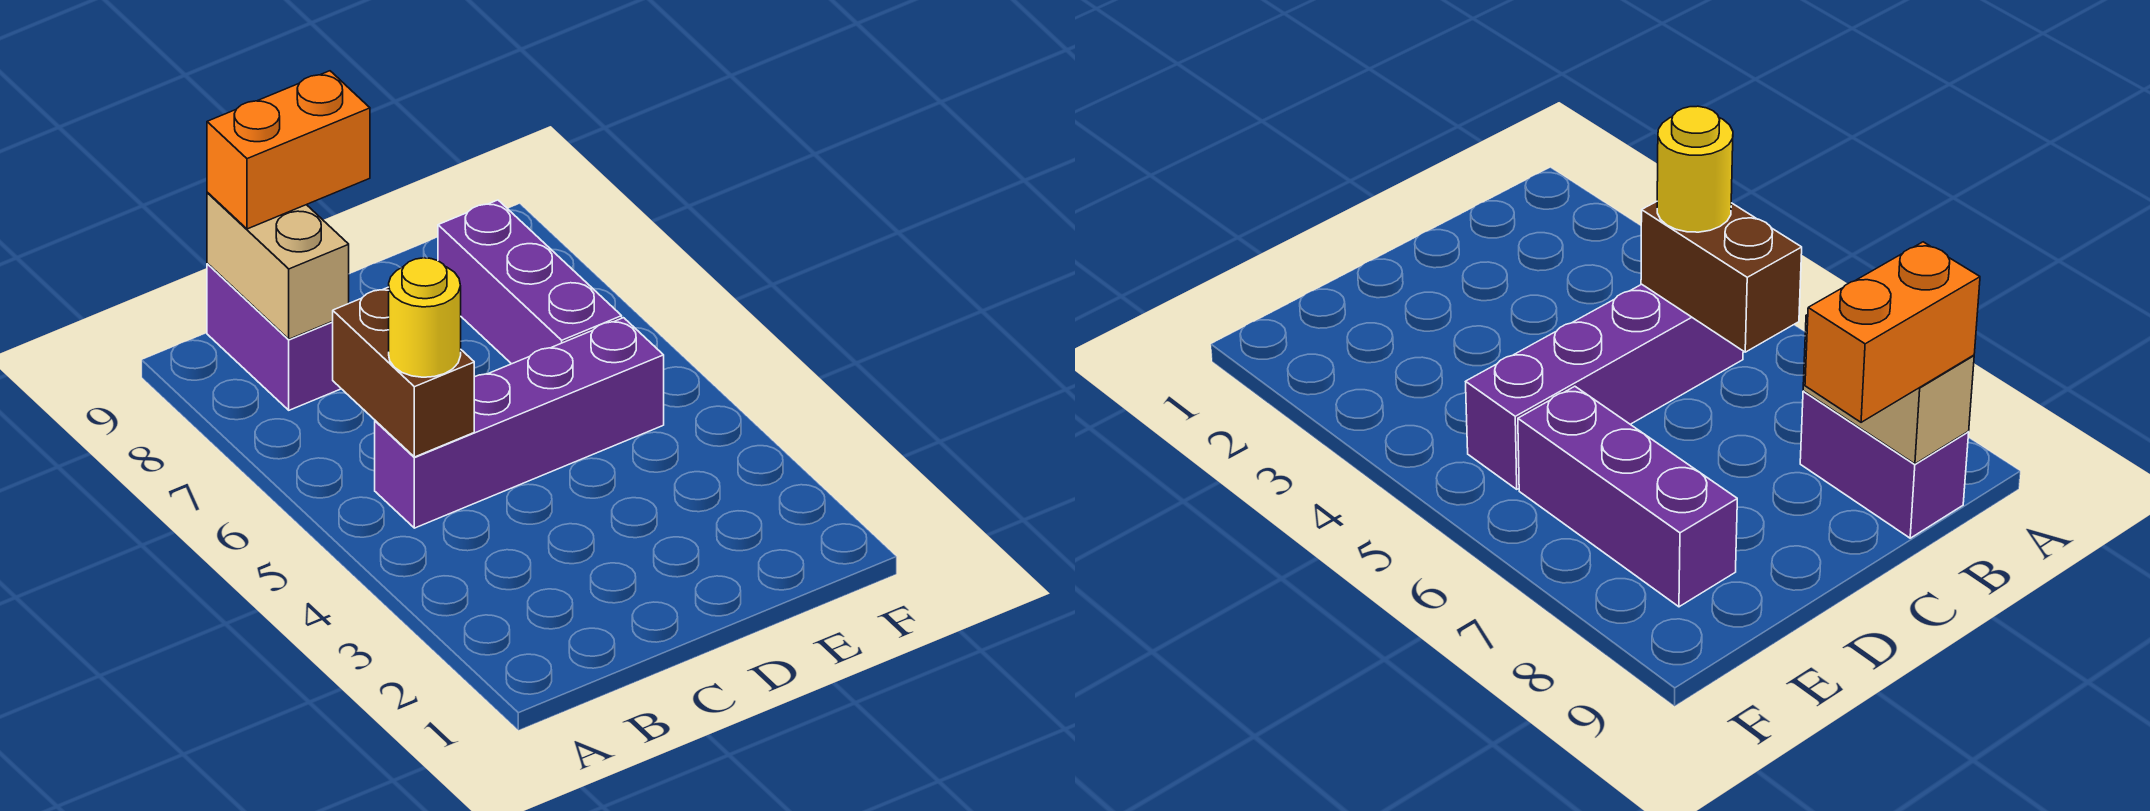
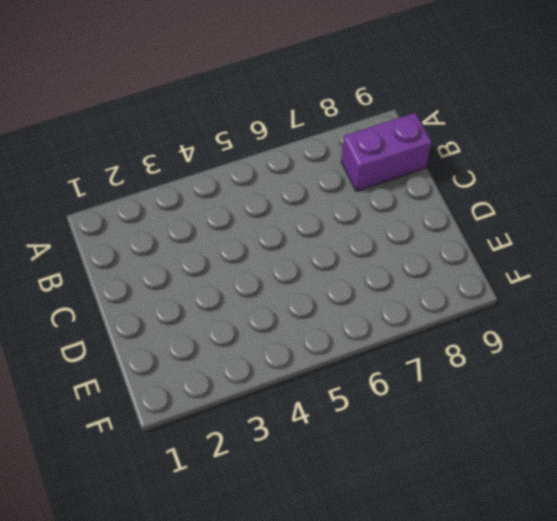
none -> purple brick B5:E5 level 1
none -> purple brick E6:E8 level 1

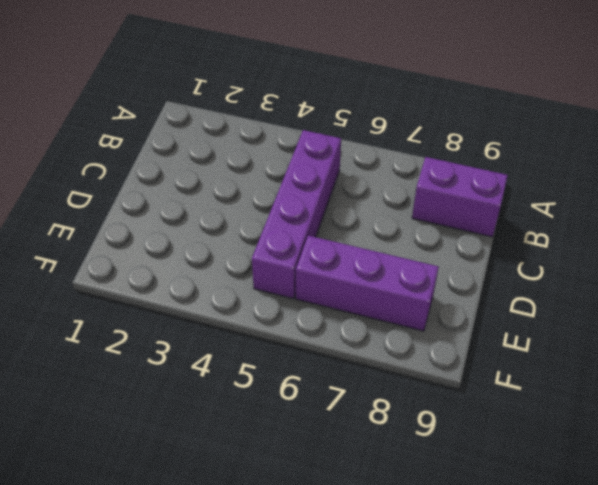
none -> brown brick B5:B6 level 2
none -> tan brick B8:B9 level 2

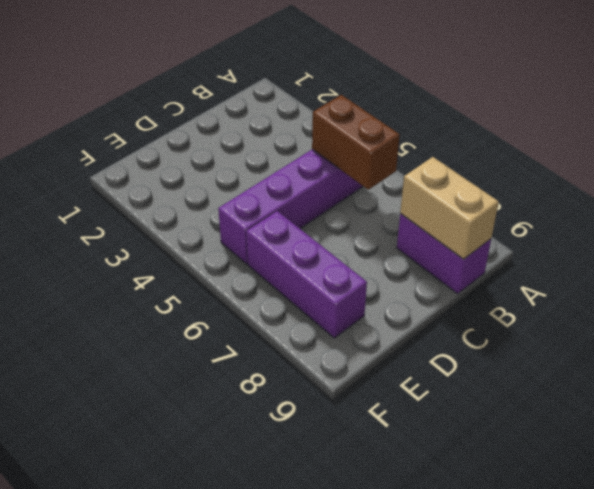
none -> yellow round brick B5 level 3
none -> orange brick B9:C9 level 3

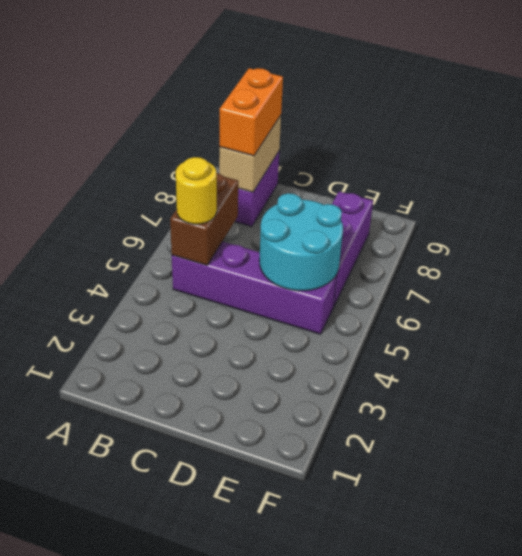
orange brick B8:B9 level 3 -> orange brick B9:C9 level 3
cyan round brick D5:E6 level 2 -> none

